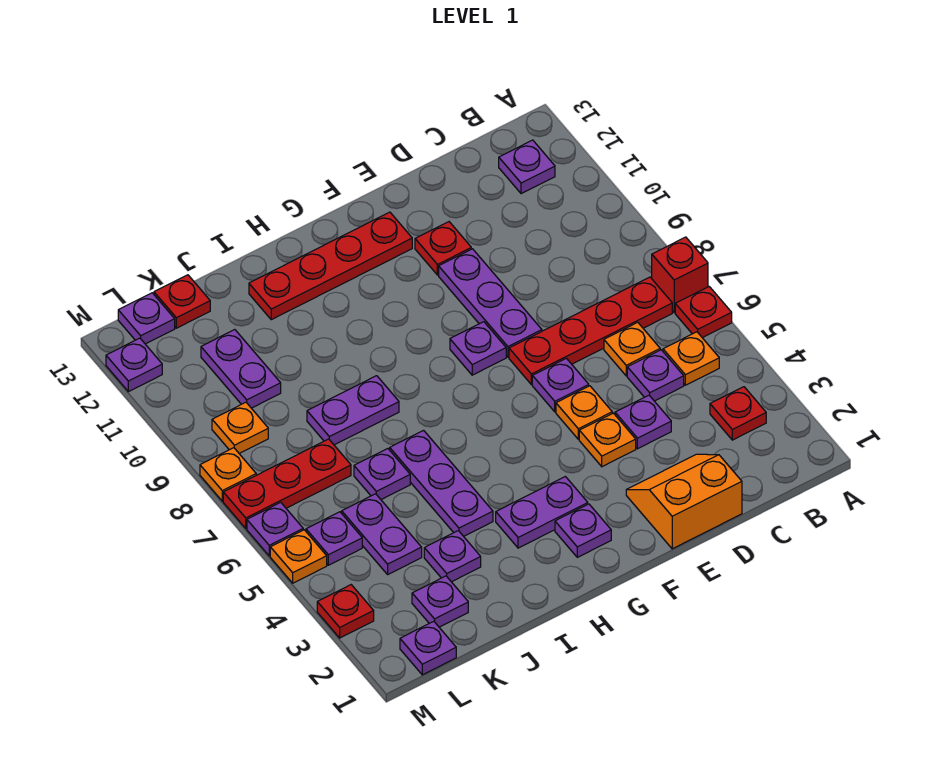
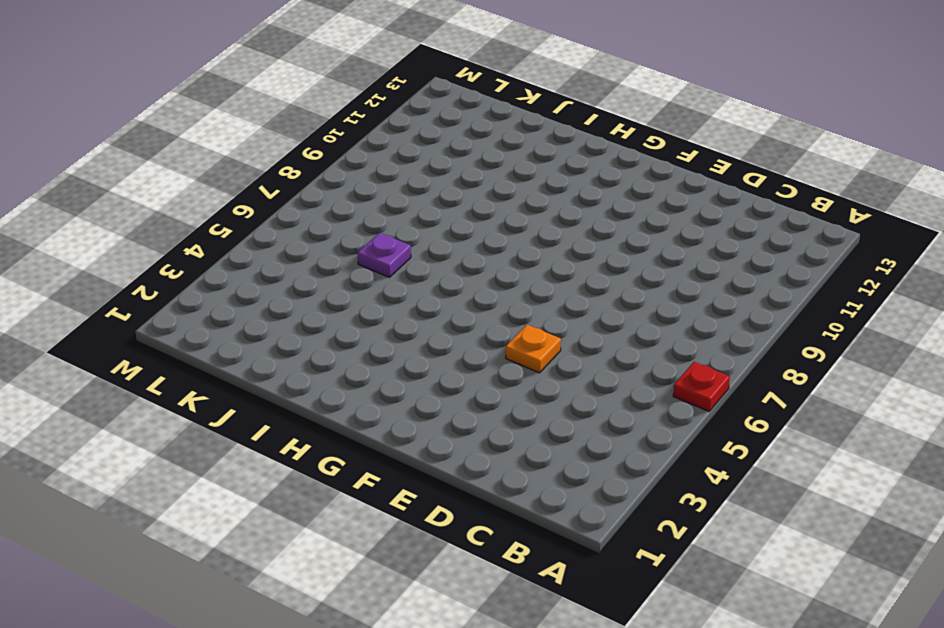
none -> red brick A7 level 1
none -> red plate B3 level 1
none -> orange plate B5 level 1
none -> red plate B7:E7 level 1

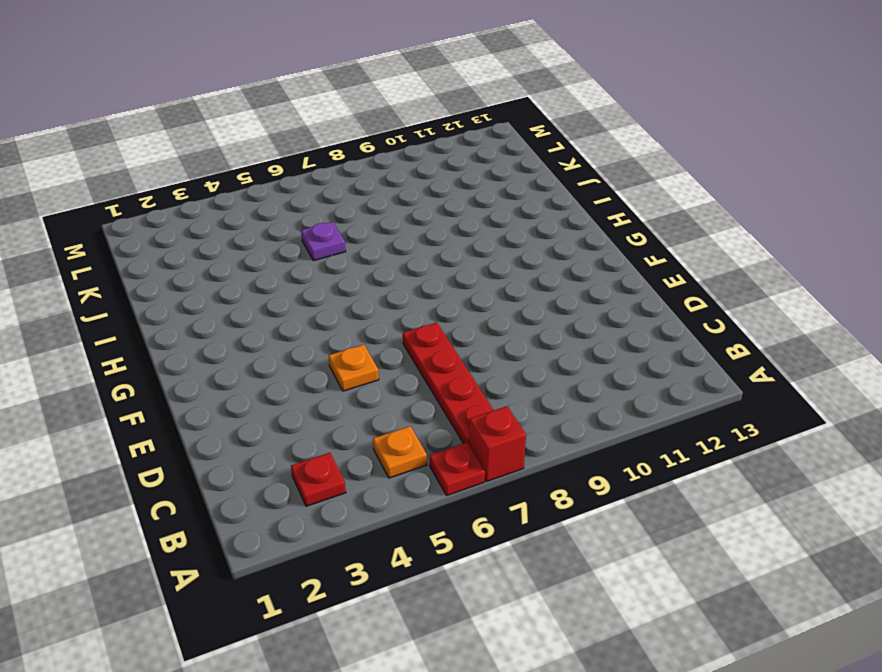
none -> purple plate B12 level 1
none -> purple plate C5 level 1
none -> orange plate C6 level 1
none -> orange slope D1:E2 level 1 top 1

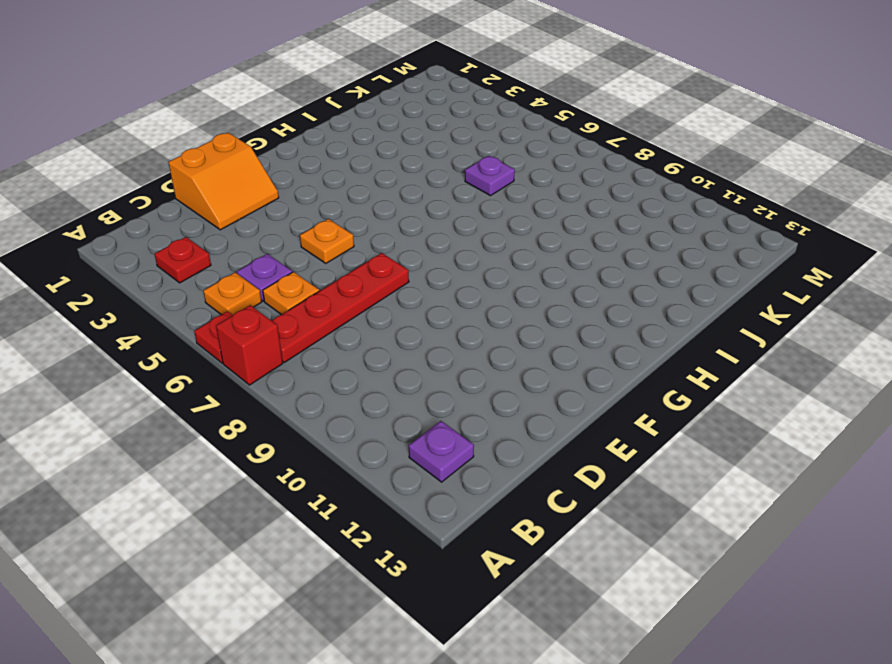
none -> purple plate D4 level 1
none -> orange plate E4 level 1
none -> purple plate E6 level 1
none -> purple plate E8:E10 level 1

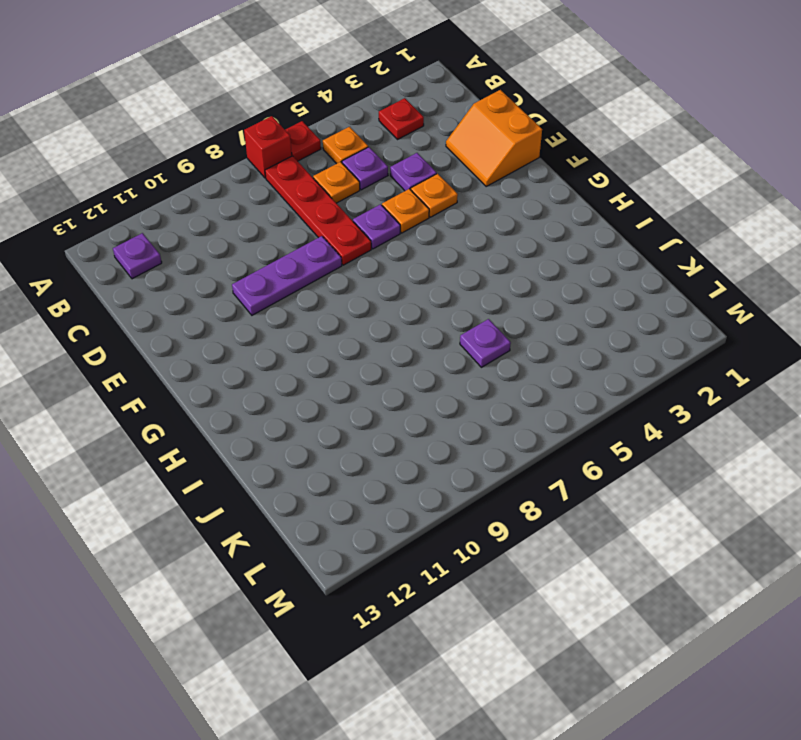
none -> red plate E11 level 1
none -> purple plate F8 level 1
none -> red plate F12:I12 level 1
none -> purple plate G2 level 1

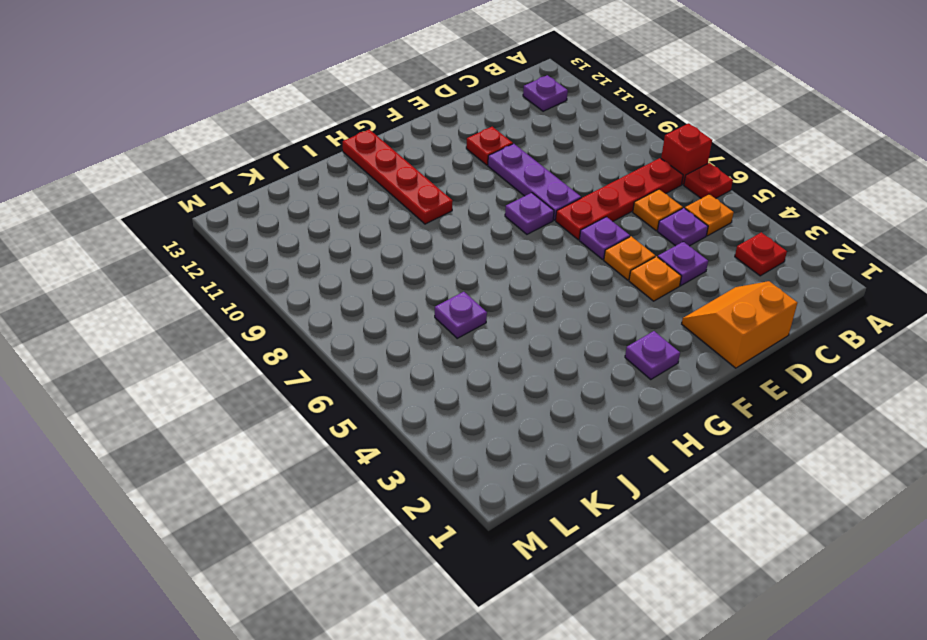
red plate H10:H13 level 1 -> red plate F12:I12 level 1
none -> purple plate G3:H3 level 1
none -> purple plate I4:I6 level 1
none -> purple plate I8:J8 level 1
none -> purple plate J3 level 1

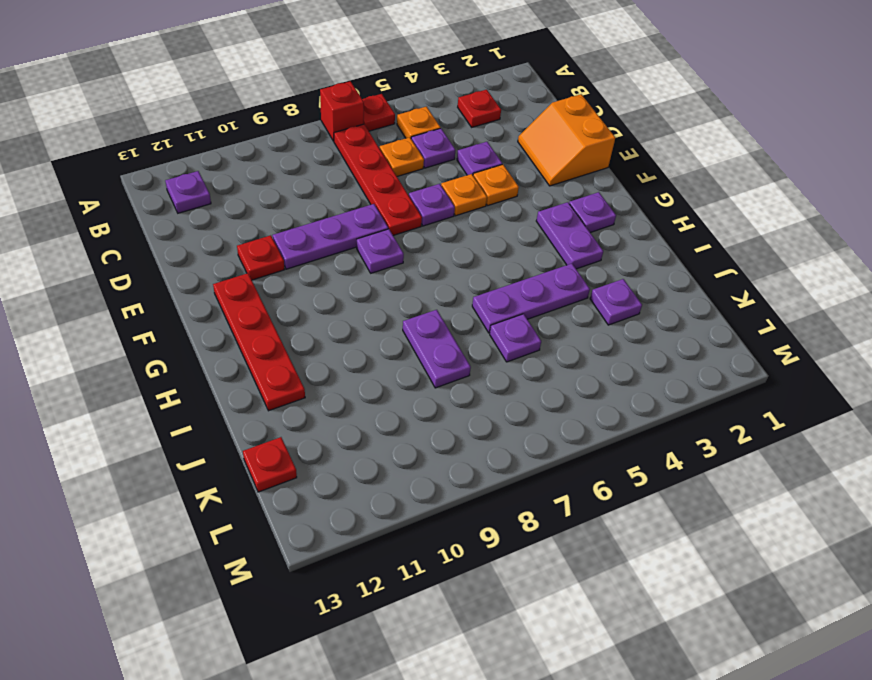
none -> purple plate K2 level 1
none -> purple plate K4:K5 level 1
none -> red plate K7:M7 level 1
none -> purple plate K10:K11 level 1

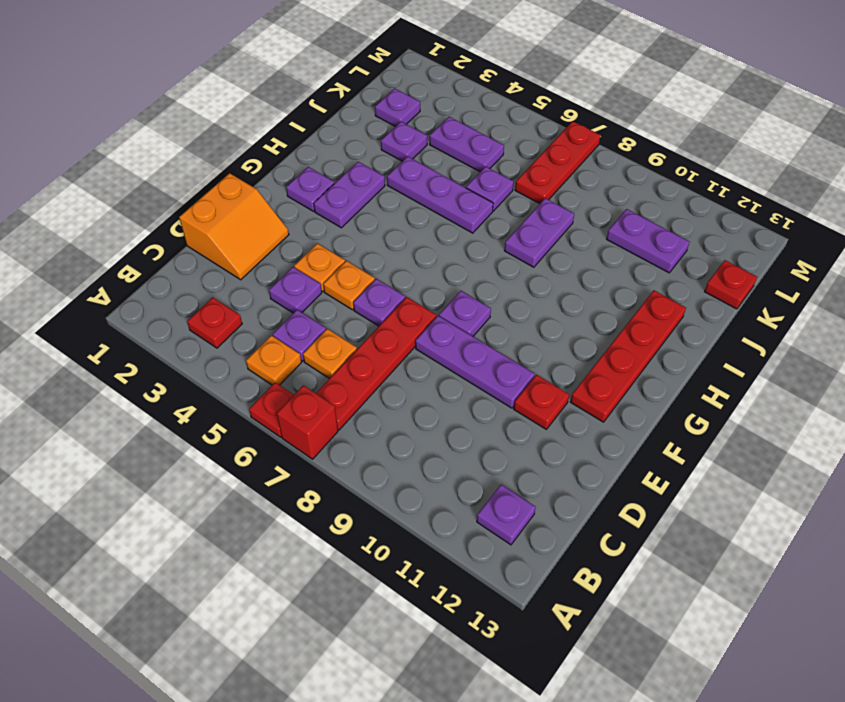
none -> purple plate L1 level 1
none -> purple plate L5 level 1
none -> orange plate L9 level 1
none -> purple plate L13 level 1

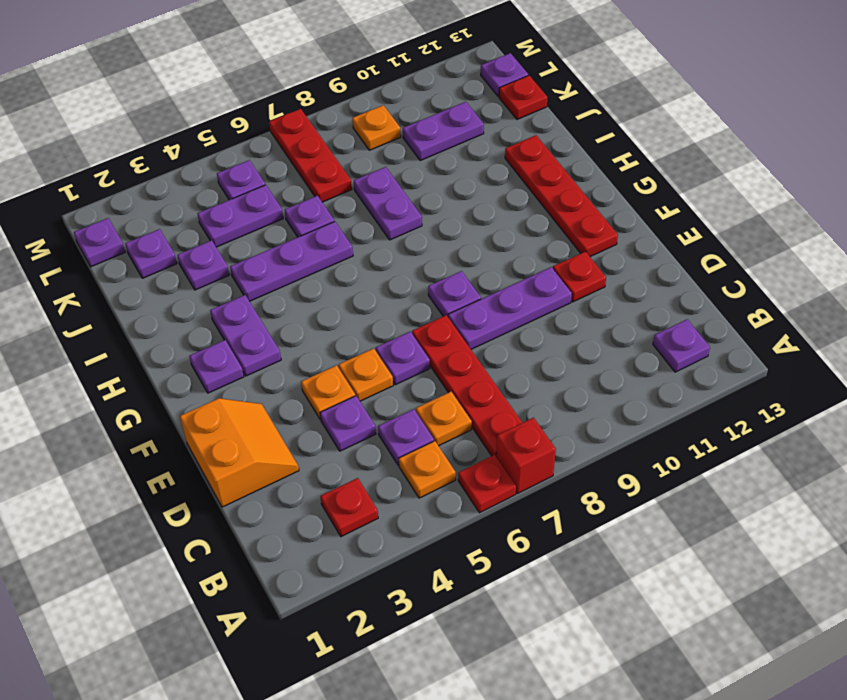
none -> red plate M3 level 1
none -> orange plate M5 level 1
none -> purple plate M6 level 1
none -> orange plate M8 level 1

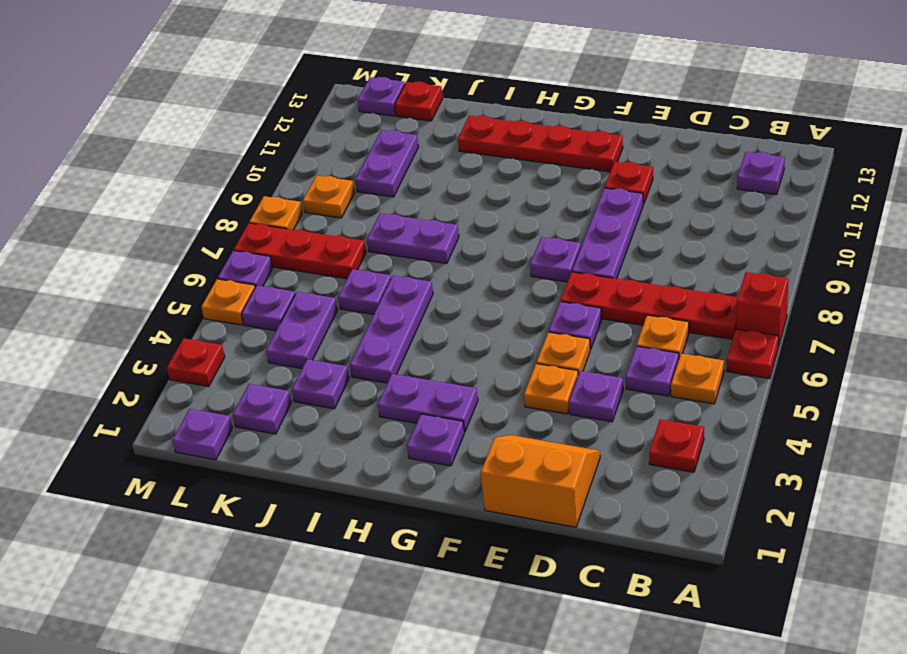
none -> purple plate M12 level 1

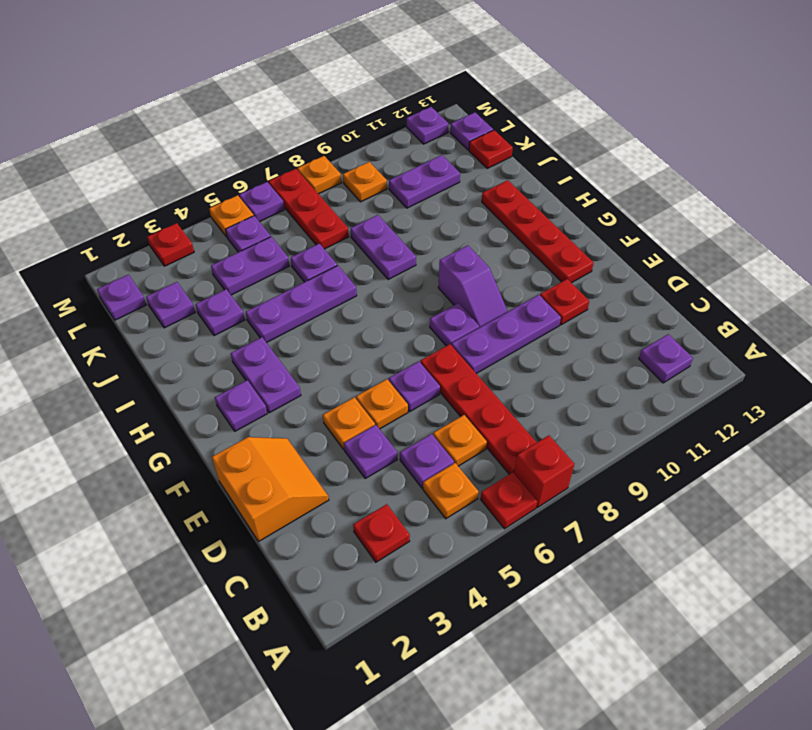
purple slope F9:G9 level 1 top G -> none

